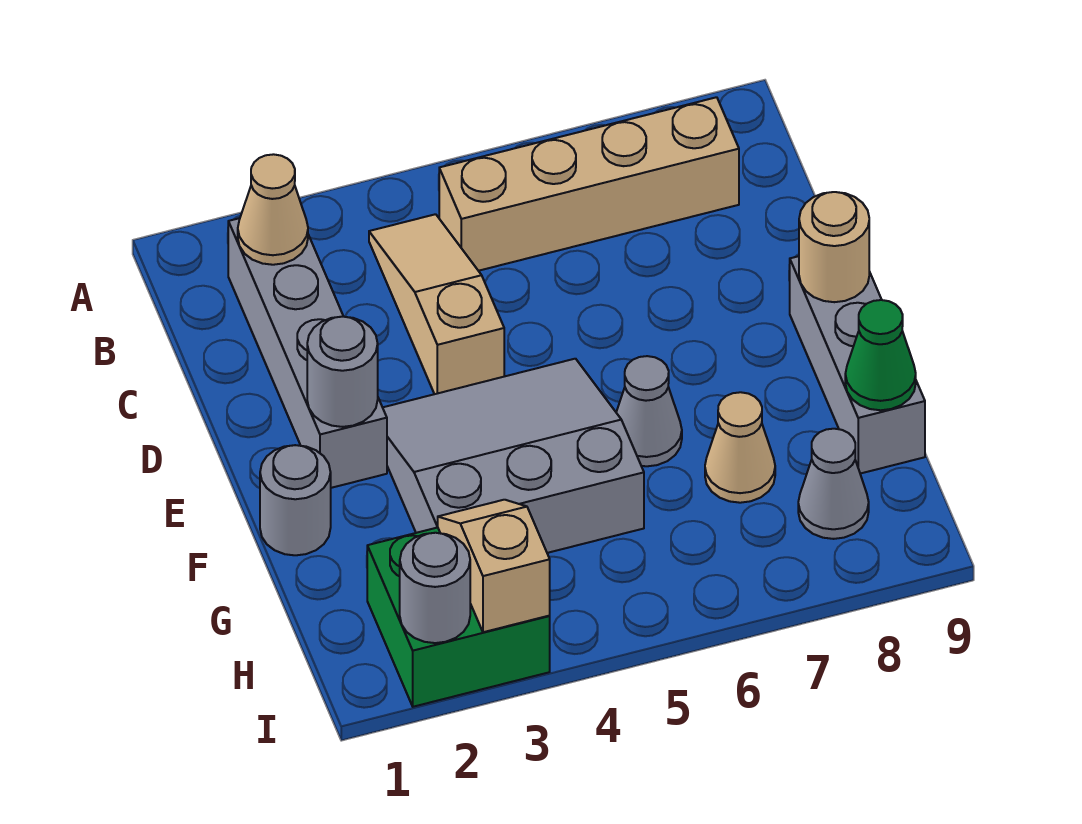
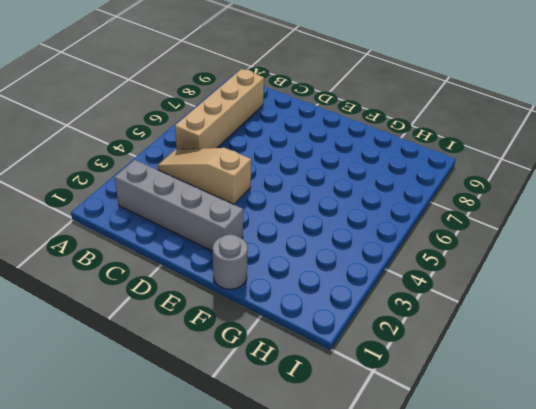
none -> grey slope E3:G5 level 1 top G
none -> grey brick E9:G9 level 1
none -> grey cone F6 level 1

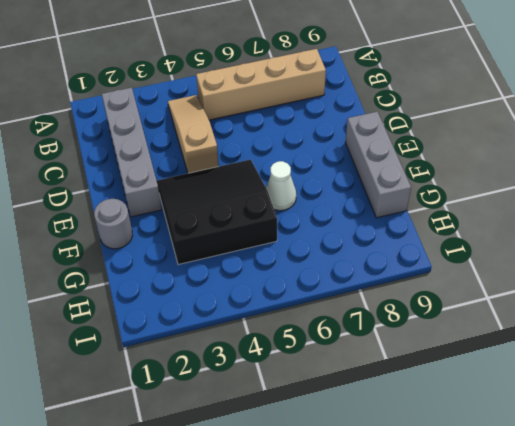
black slope E3:G5 level 1 top G -> grey slope E3:G5 level 1 top G
white cone F6 level 1 -> grey cone F6 level 1
none -> tan cone G7 level 1
none -> green brick H2:I3 level 1
none -> grey cone H8 level 1

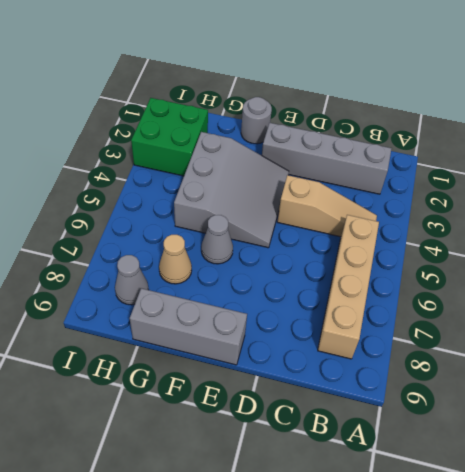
none -> tan cone B2 level 2
none -> grey round brick E2 level 2
none -> tan round brick E9 level 2

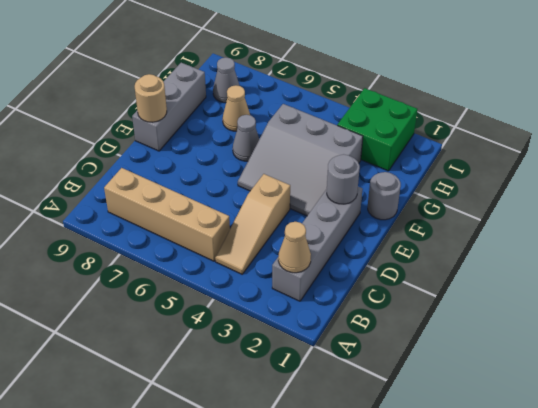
none -> green cone G9 level 2
none -> tan slope H3:I3 level 2 top I
none -> grey round brick I2 level 2

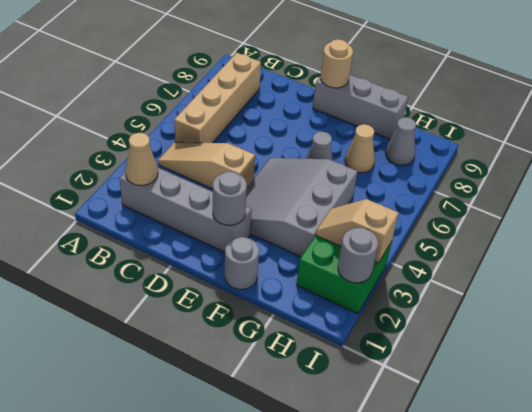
none -> green cone G9 level 2

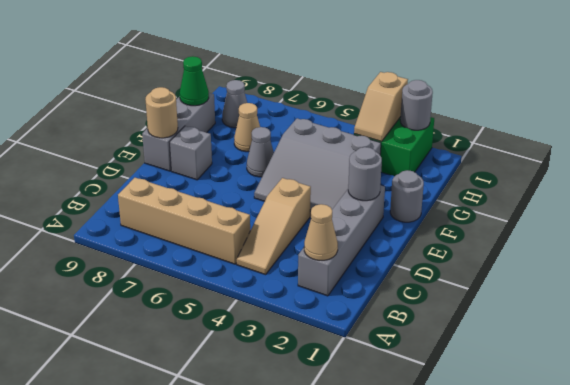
grey brick E8 level 1 -> none

